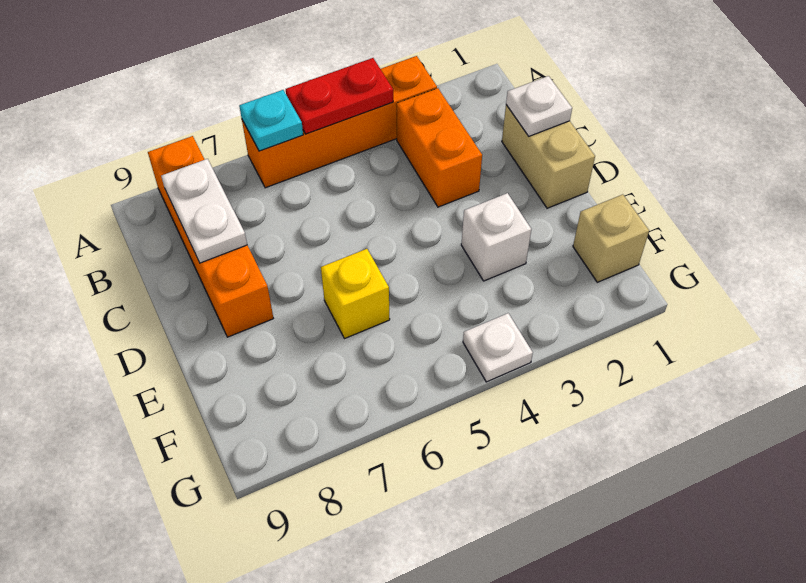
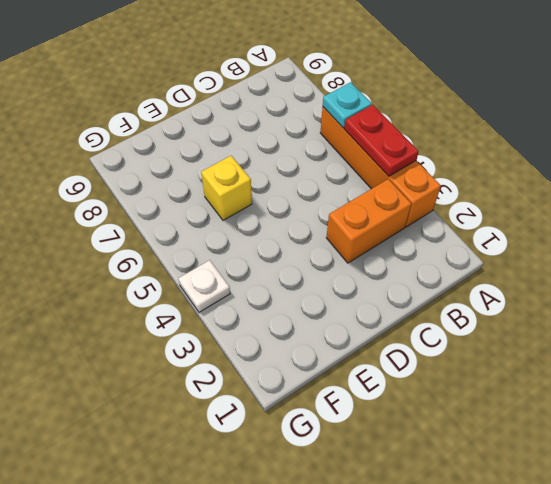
none -> orange brick A8:D8 level 1
none -> tan brick C1:D1 level 1
none -> white brick E3 level 1

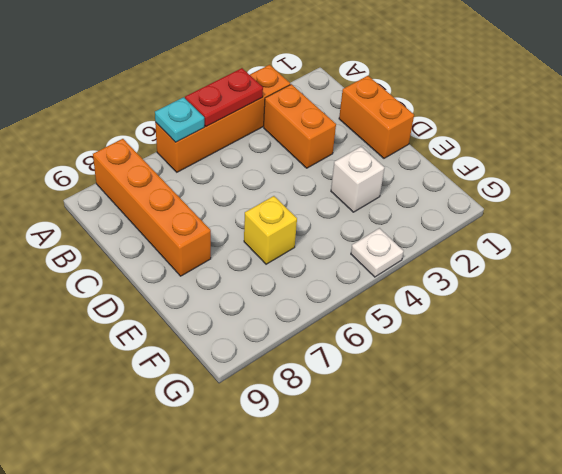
orange brick C1:D1 level 1 -> tan brick C1:D1 level 1
none -> tan brick F1 level 1
none -> white plate B8:C8 level 2
none -> white plate C1 level 2

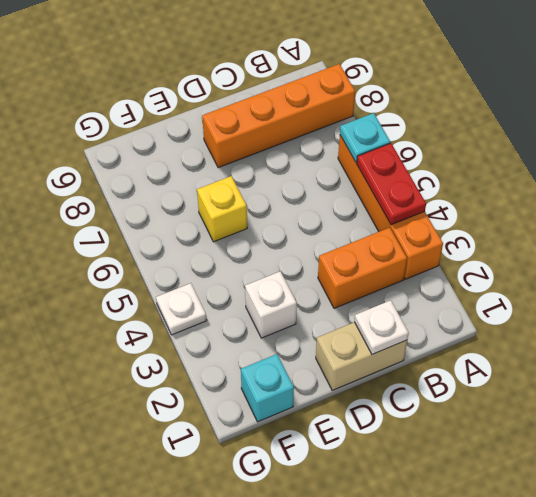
cyan brick F1 level 1 -> tan brick F1 level 1
none -> white plate B8:C8 level 2

